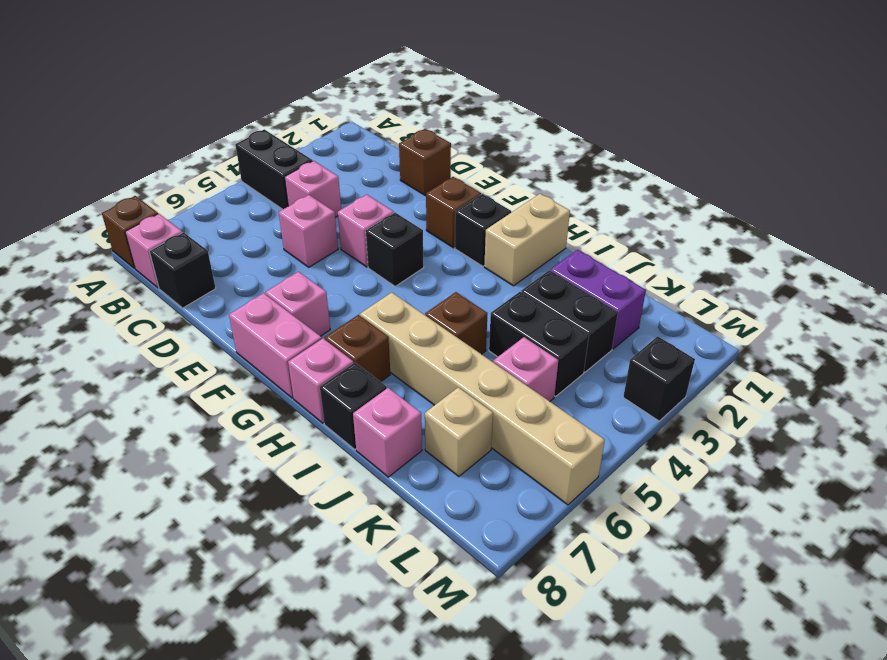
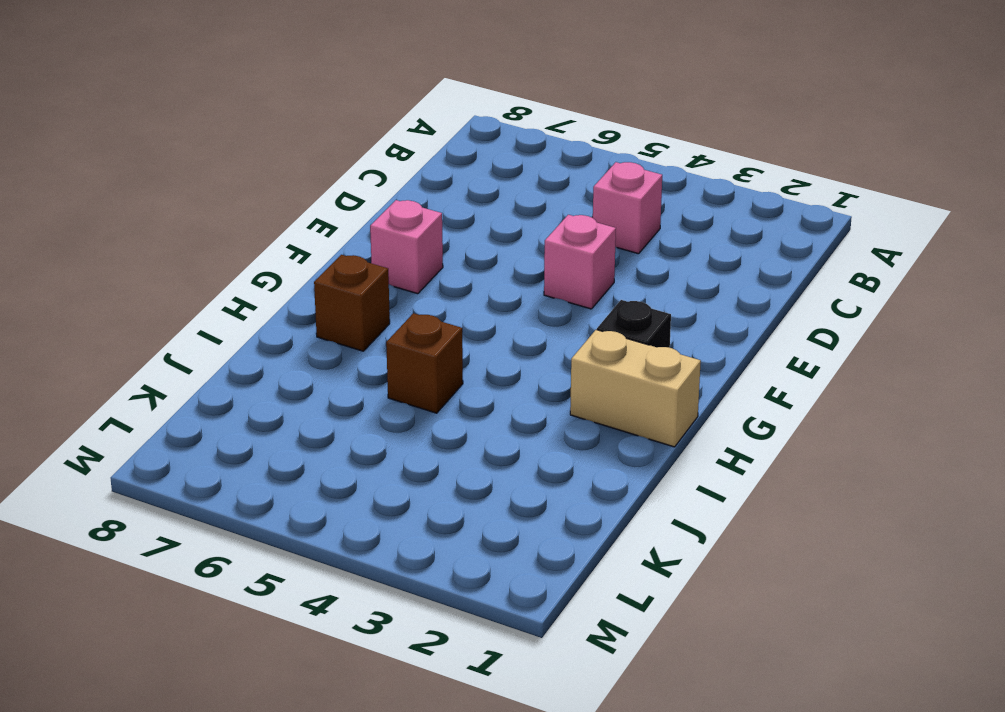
none -> black brick A4:B4 level 1
none -> brown brick A8 level 1
none -> pink brick B8 level 1

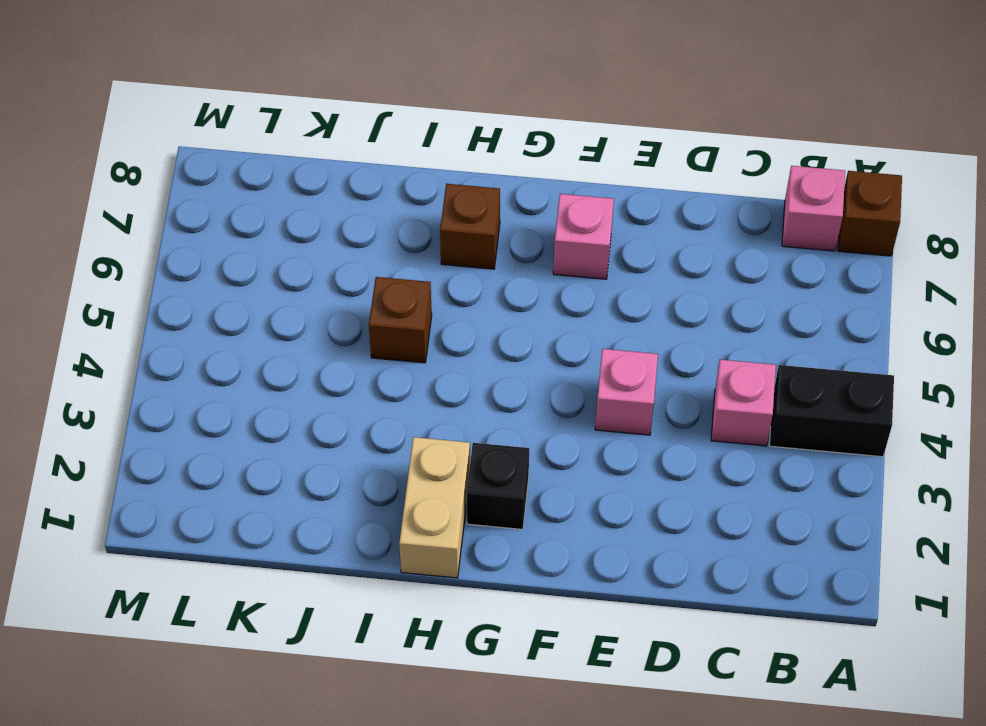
none -> black brick C8 level 1
none -> brown brick D1 level 1
none -> pink brick D5 level 1

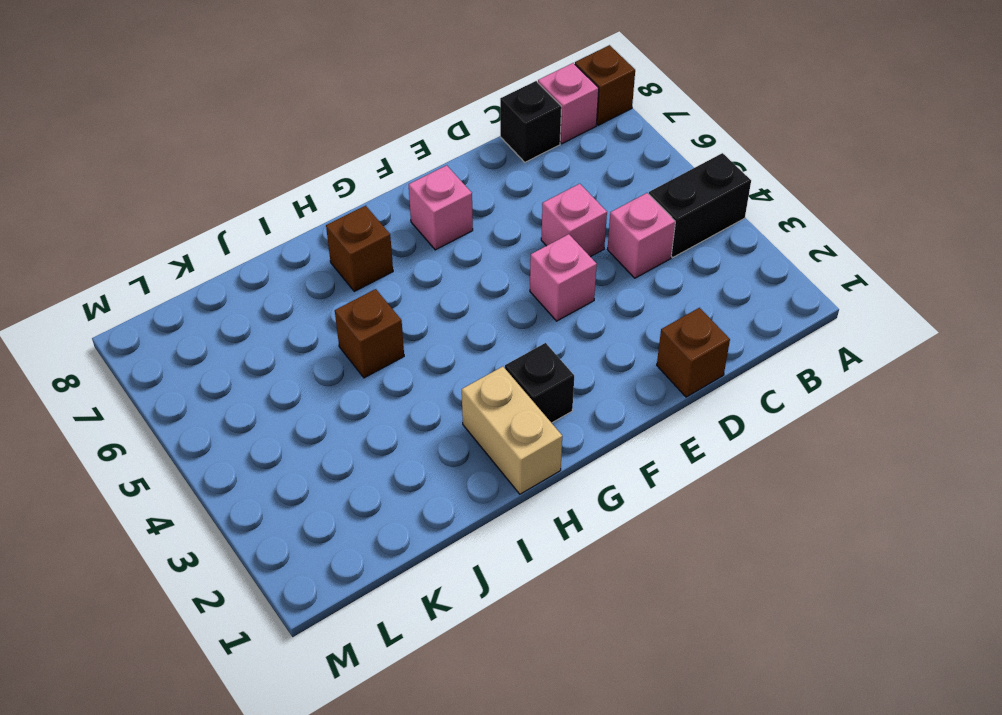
none -> brown brick F2 level 1
none -> black brick F4 level 1
none -> pink brick F8:G8 level 1

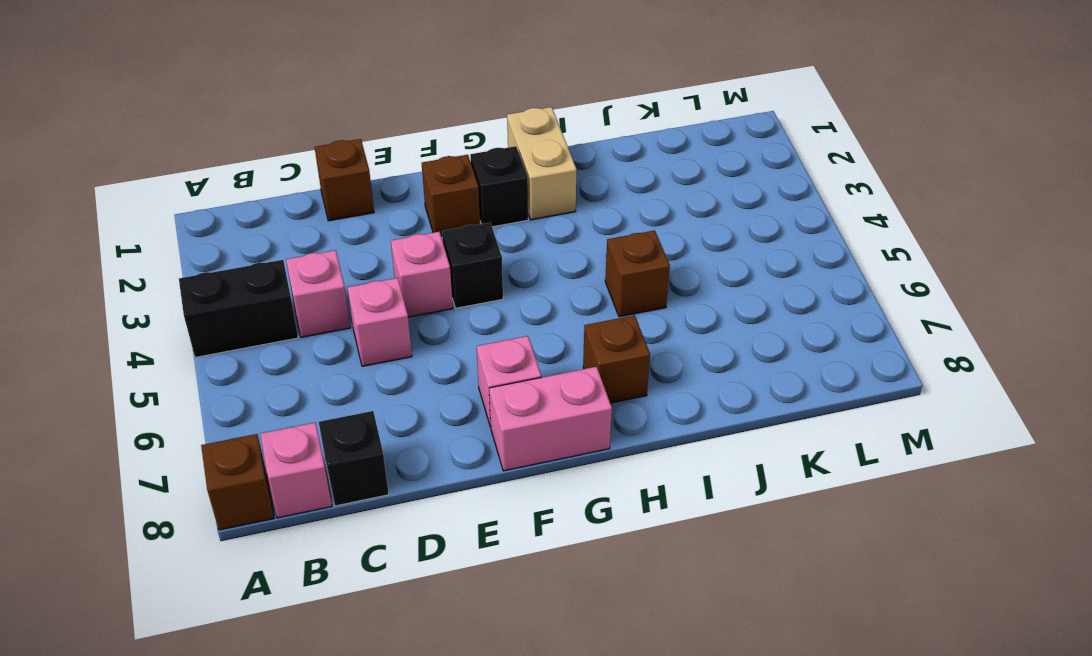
none -> tan brick H6:M6 level 1
none -> pink brick H8 level 1
none -> black brick I8 level 1

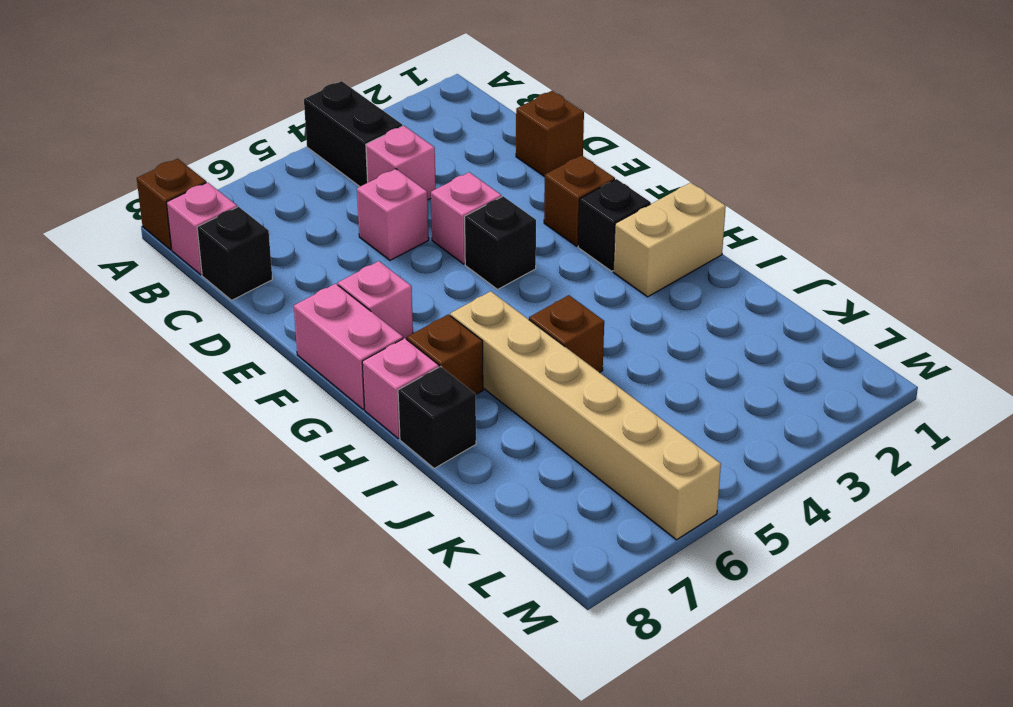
none -> purple brick J2:K2 level 1
none -> black brick J3:K3 level 1
none -> black brick J4:K4 level 1

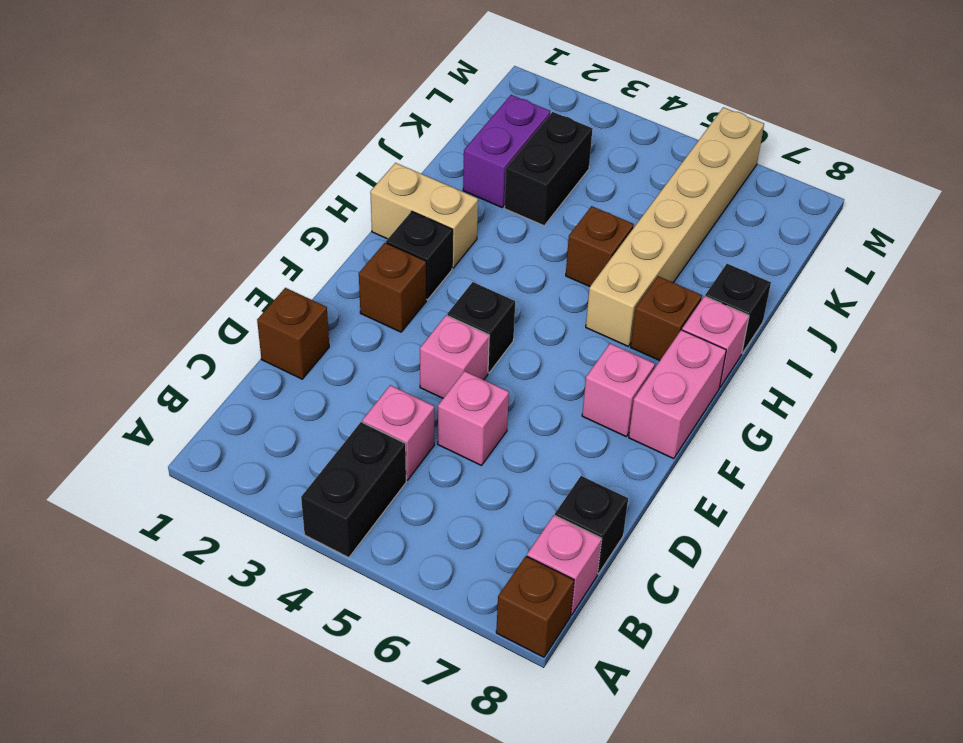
none -> black brick J4:K4 level 1
none -> pink brick J8 level 1
none -> pink brick K5 level 1

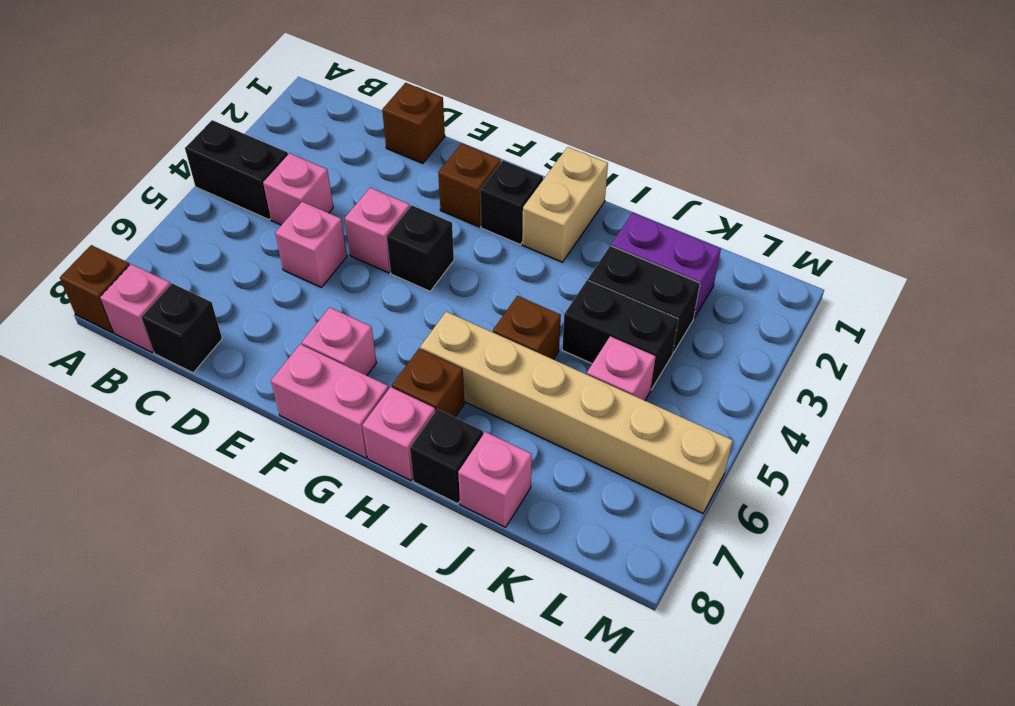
none -> tan brick K7 level 1
none -> black brick M3 level 1

